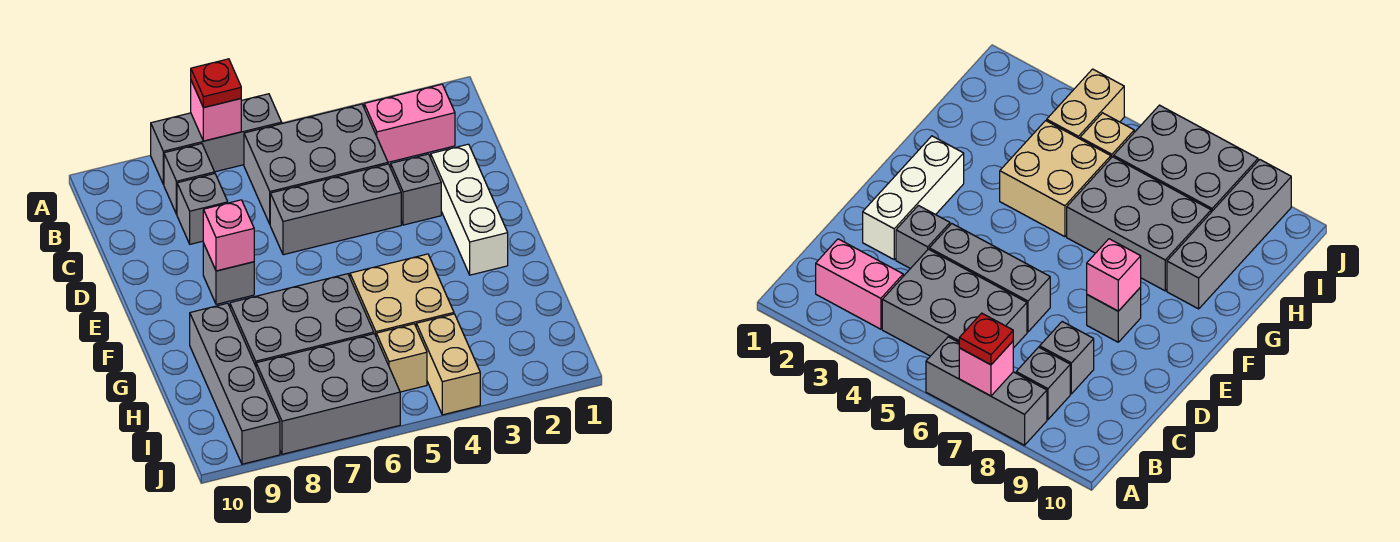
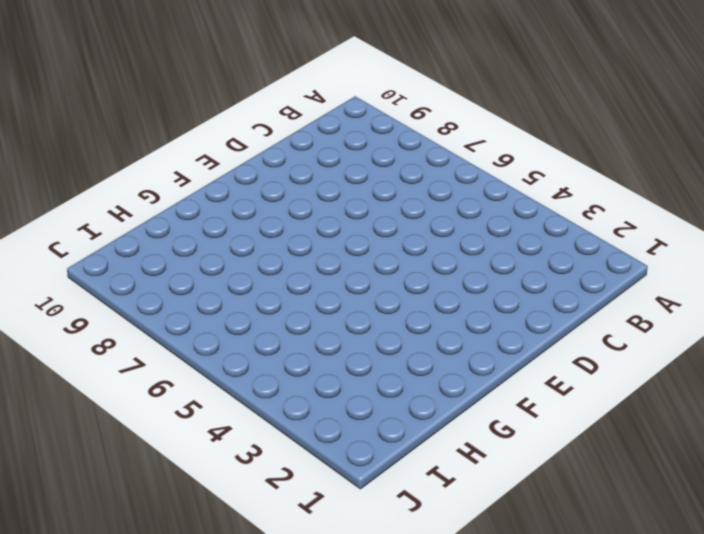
none -> grey brick A6:A8 level 1
none -> pink brick B2:B3 level 1
none -> grey brick B4:C6 level 1

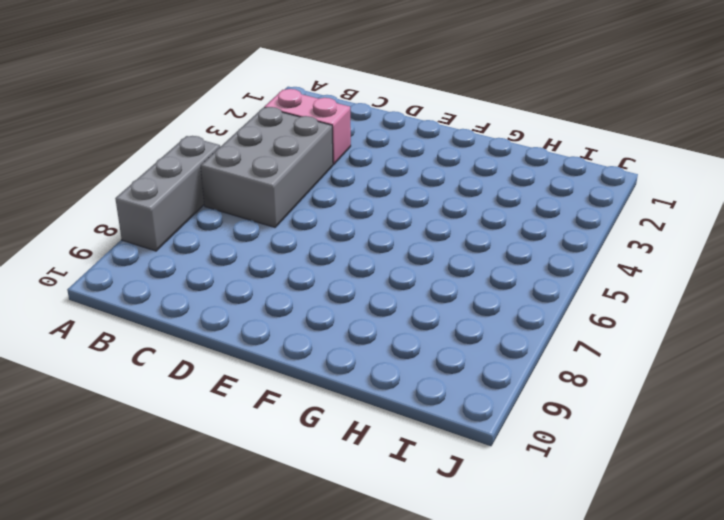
pink brick B3:C3 level 1 -> pink brick B2:B3 level 1
none -> grey brick B8 level 1
none -> grey brick C8 level 1
none -> white brick D2:F2 level 1

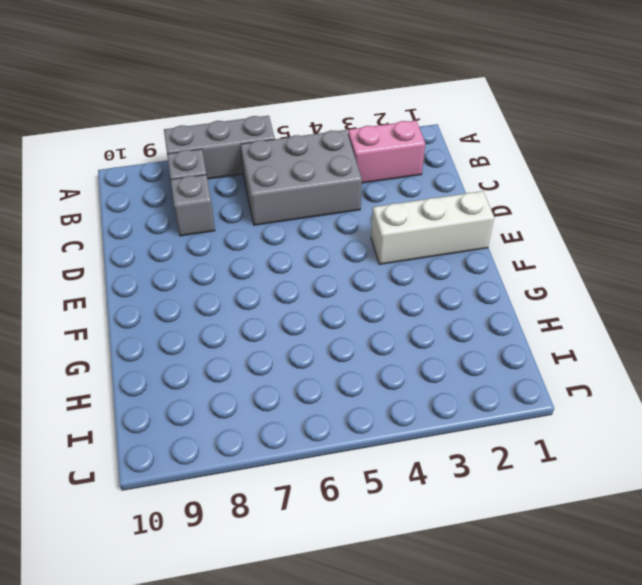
white brick E1:E3 level 1 -> white brick D2:F2 level 1
none -> grey brick D3 level 1
none -> grey brick D4:D6 level 1
none -> grey brick E8 level 1

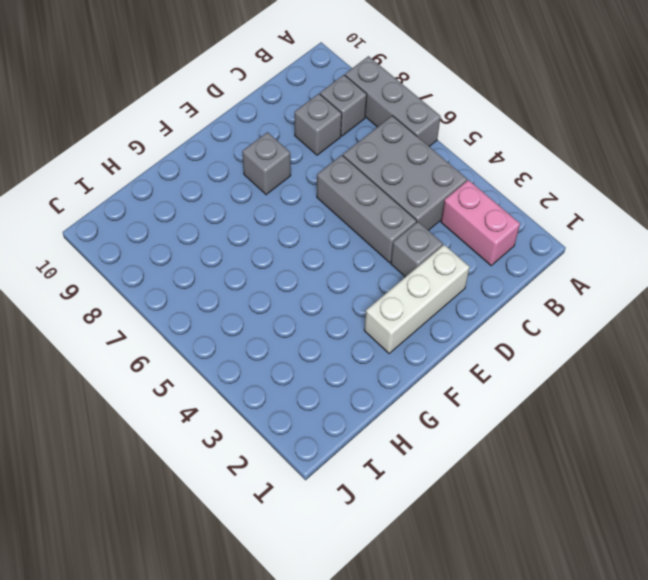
none -> tan brick G4:H5 level 1
none -> grey brick G6:H8 level 1
none -> grey brick G9:J9 level 1

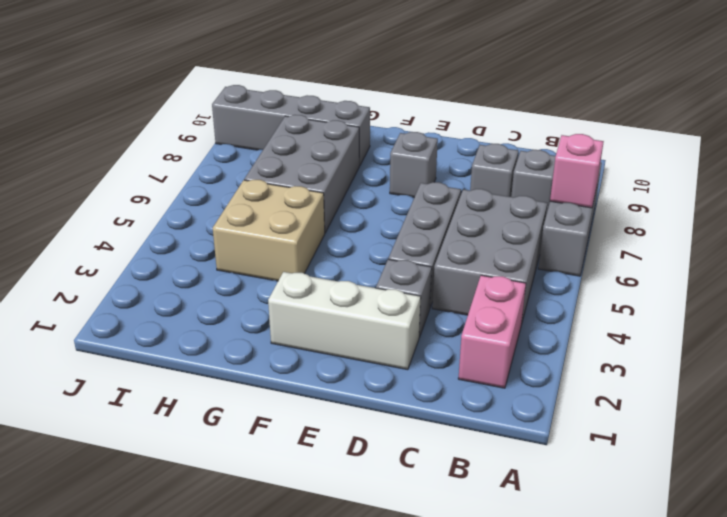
none -> tan brick I4:J4 level 1
none -> tan brick I5 level 1
none -> grey brick I6:J8 level 1

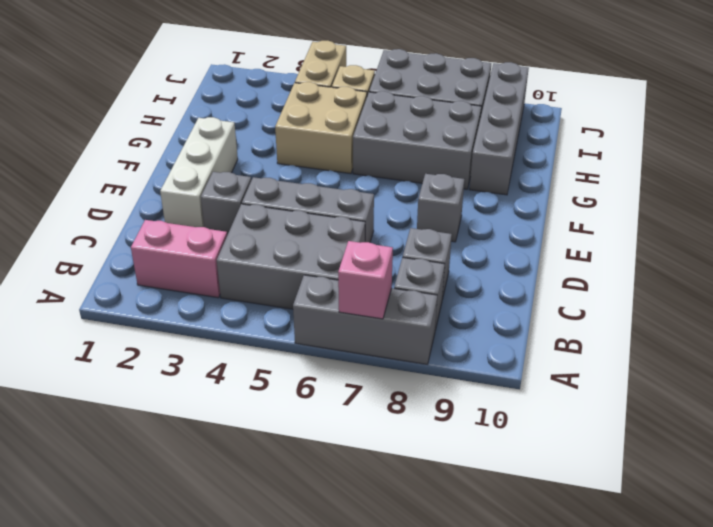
none -> pink brick E8 level 2
none -> red plate A7 level 3

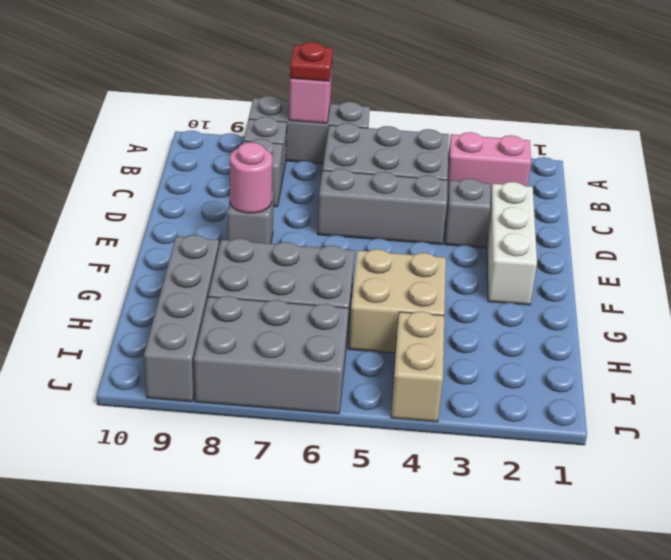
pink round brick E8 level 2 -> pink brick E8 level 2
none -> tan brick I5 level 1

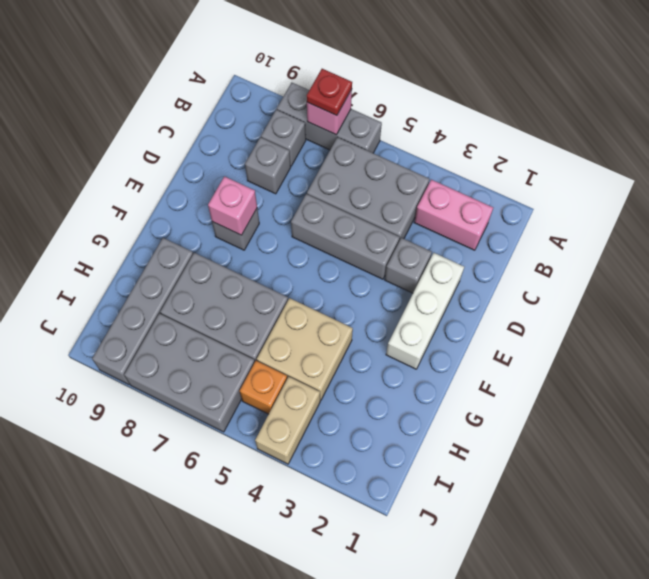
orange brick I5 level 1 -> tan brick I5 level 1

